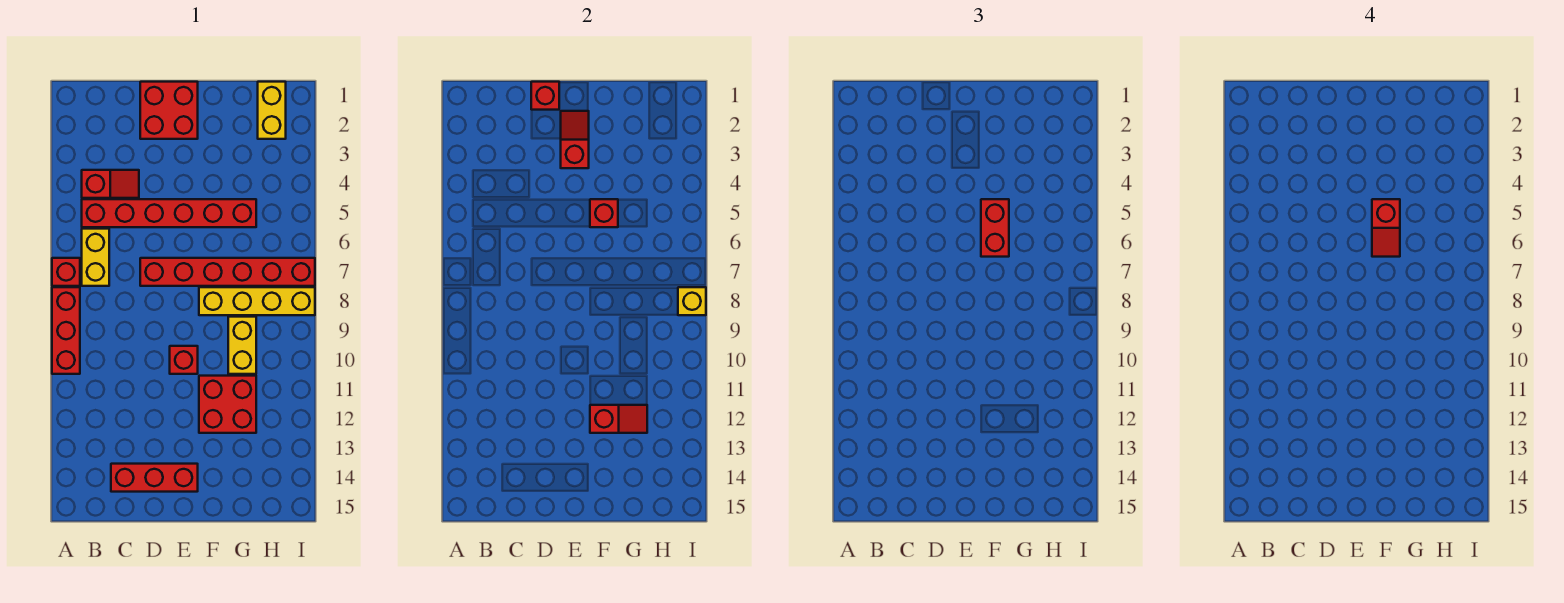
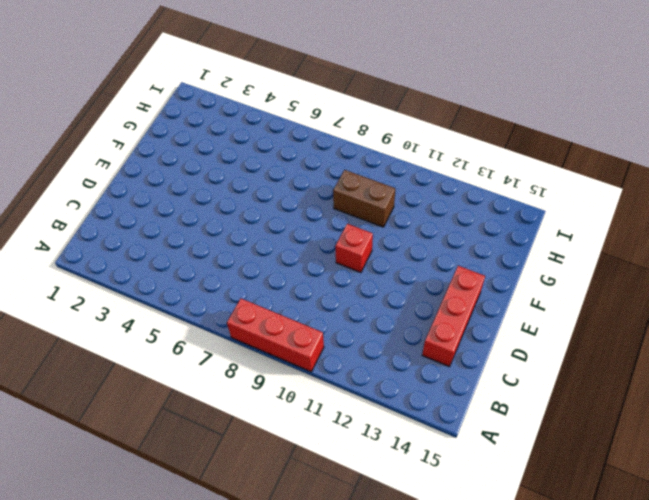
brown brick G9:G10 level 1 -> yellow brick G9:G10 level 1
none -> red brick A7 level 1
none -> red slope B4:C4 level 1 top B
none -> red brick B5:G5 level 1

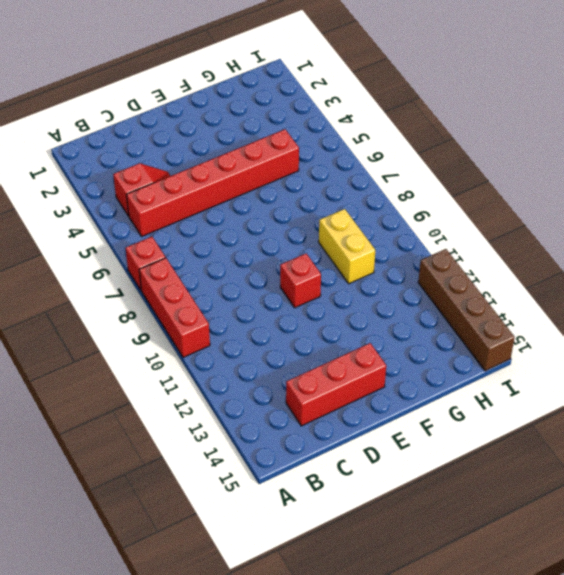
brown brick I12:I15 level 1 -> none
none -> yellow brick B6:B7 level 1
none -> red brick D1:E2 level 1
none -> red brick D7:I7 level 1

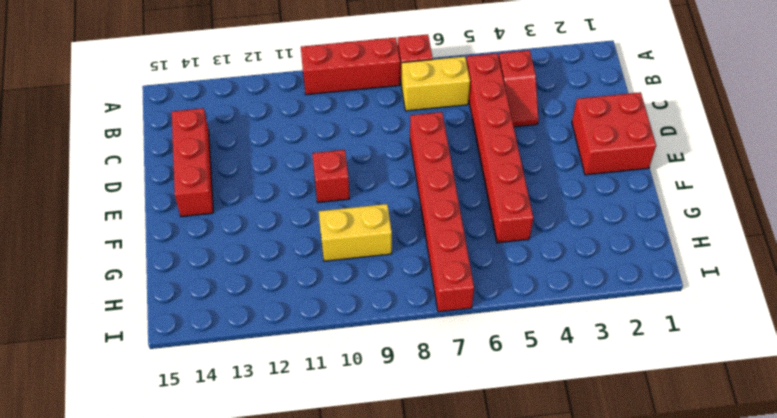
none -> yellow brick F8:I8 level 1
none -> red brick F11:G12 level 1
none -> yellow brick H1:H2 level 1

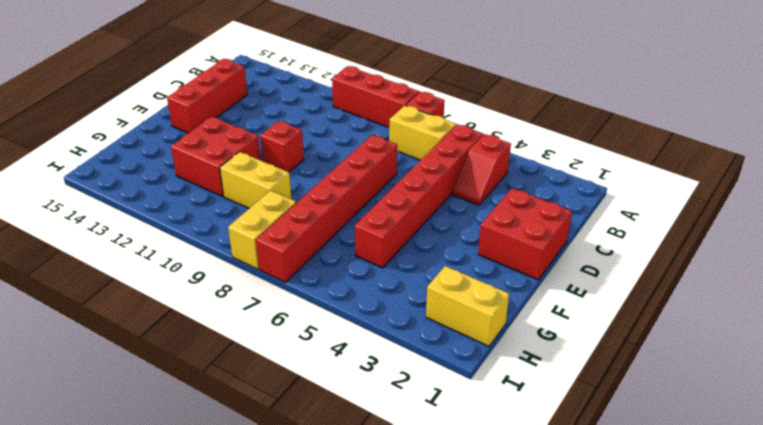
yellow brick H8:I8 level 1 -> yellow brick F8:I8 level 1
none -> red brick D1 level 2
none -> red slope E2:E3 level 2 top 3
none -> red brick F5 level 2

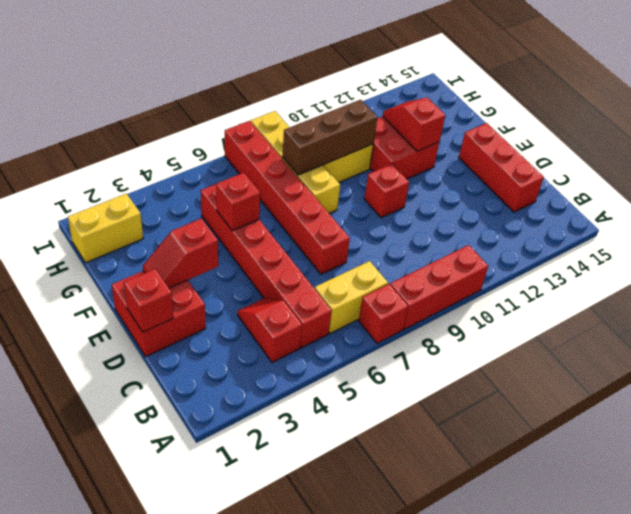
brown brick G8:G10 level 2 -> none
none -> yellow brick I8 level 2
none -> red brick F5:F6 level 3
none -> red slope F5:F6 level 4 top 5

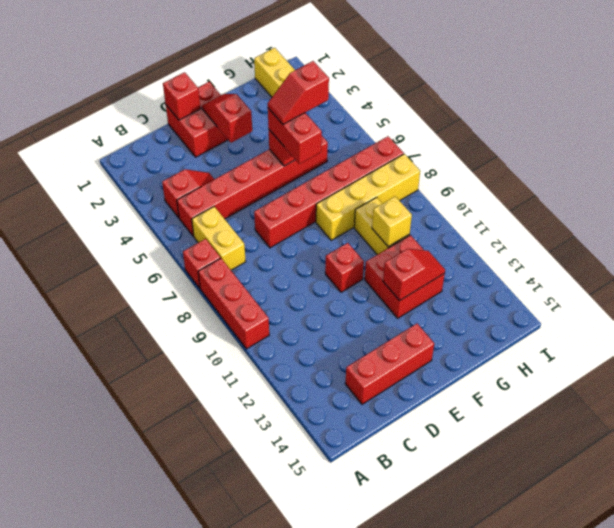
red slope F5:G5 level 4 top G -> red slope F5:F6 level 4 top 5
yellow brick G10 level 2 -> yellow brick I8 level 2

